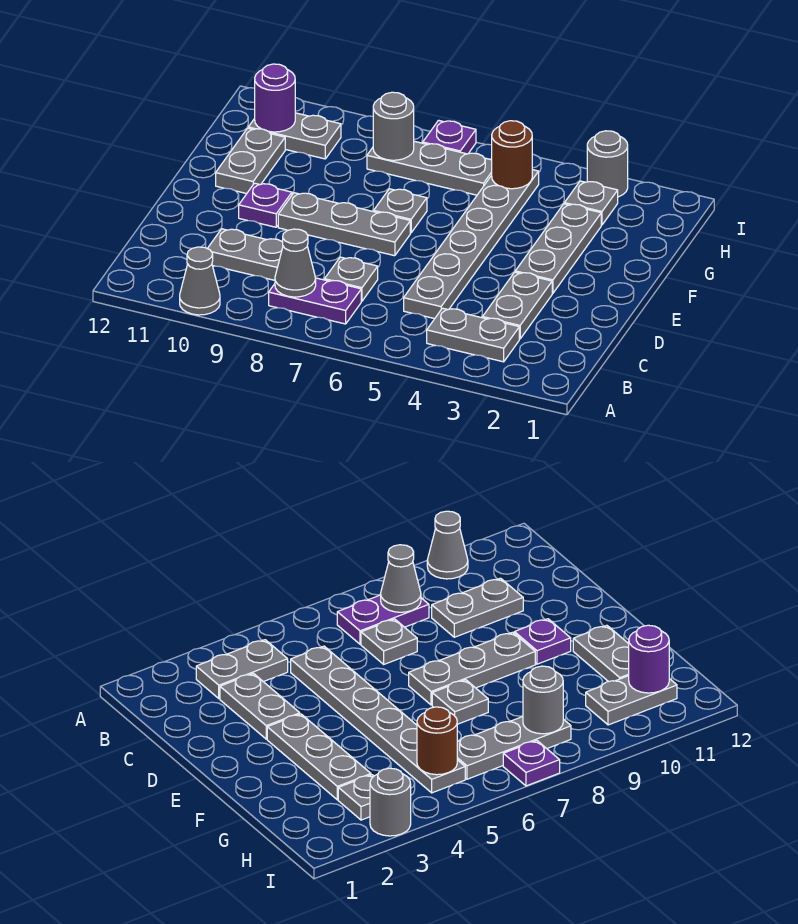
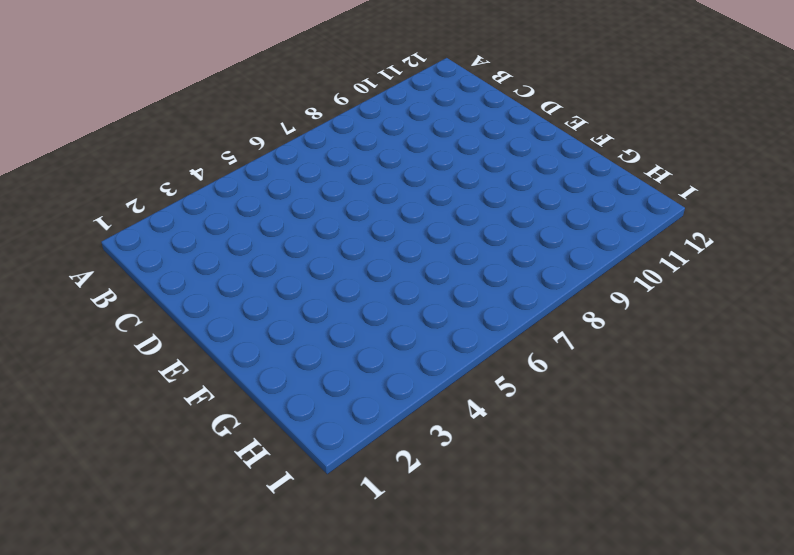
none -> grey cone A10 level 1
none -> grey plate B3:B4 level 1
none -> purple plate B7:B8 level 1

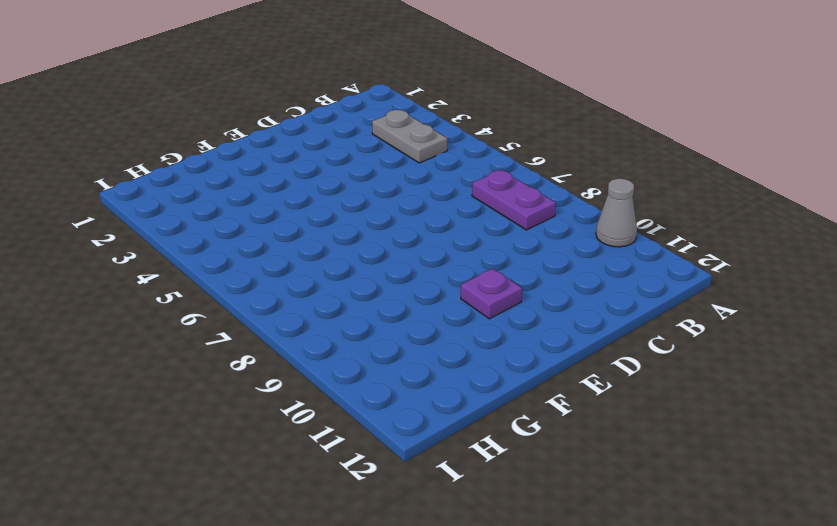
none -> grey plate C3:D3 level 1
none -> grey plate C5:H5 level 1
none -> grey plate C7 level 1

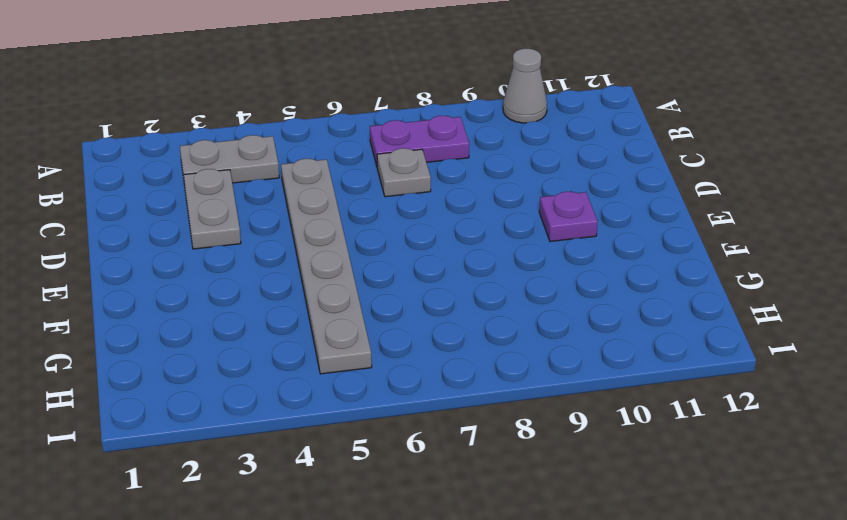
none -> grey plate C9:C10 level 1
none -> grey plate E3:G3 level 1
none -> grey plate E7:E9 level 1

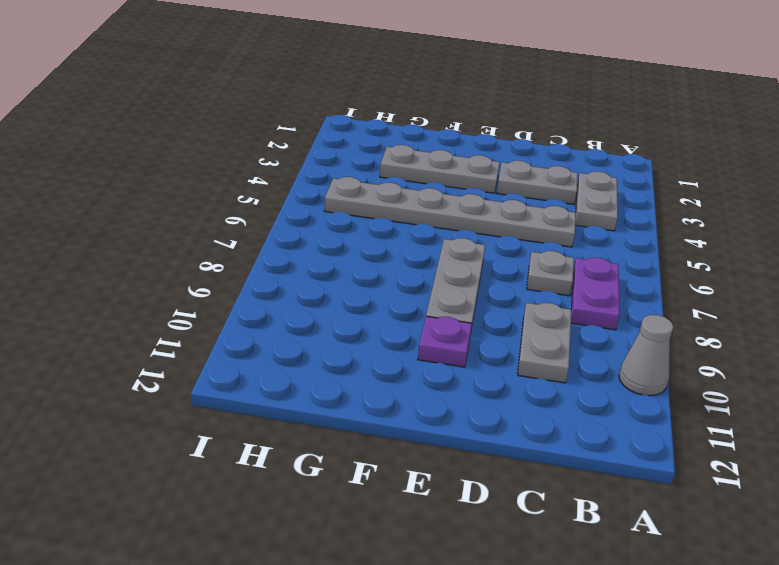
none -> grey plate F7 level 1
none -> grey plate F11:G11 level 1
none -> grey plate H3 level 1

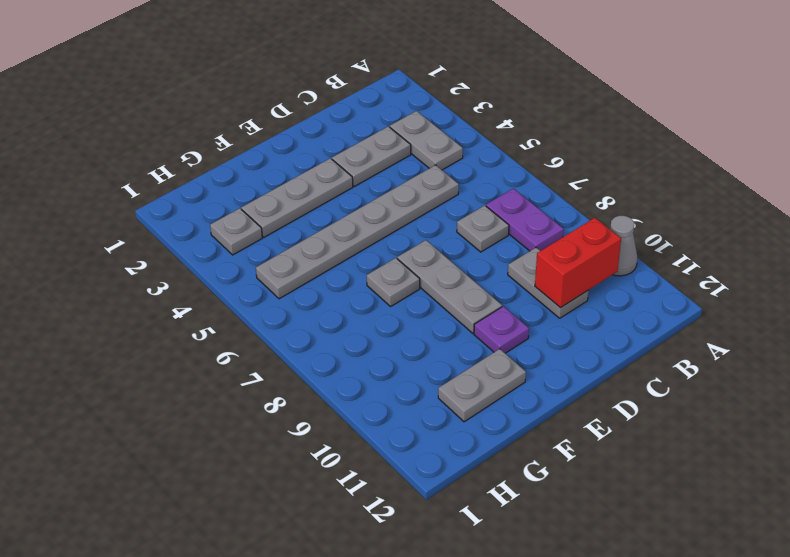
red brick B10:C10 level 2 -> none
none -> grey plate H6:H8 level 1
none -> grey plate H10:H11 level 1
none -> grey round brick I3 level 1

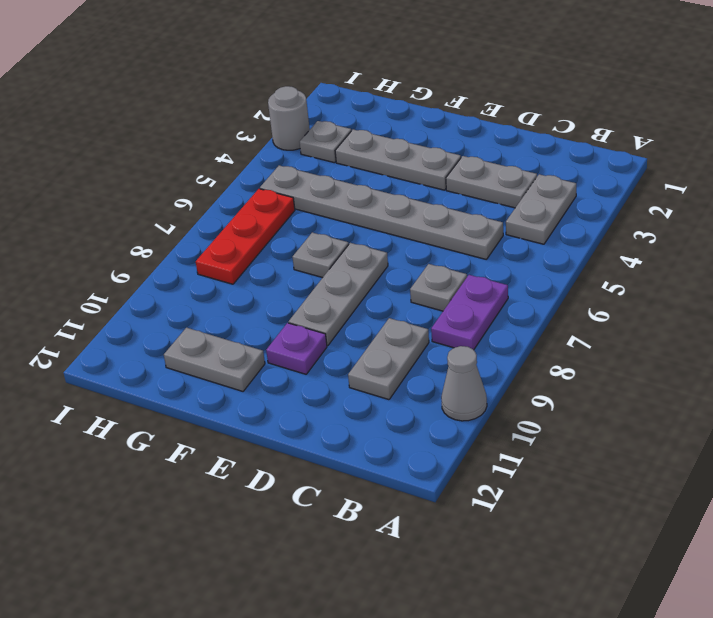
red plate H6:H8 level 1 -> grey plate H6:H8 level 1
none -> grey plate H10:H11 level 1
none -> purple plate I7 level 1
none -> grey cone B8 level 2

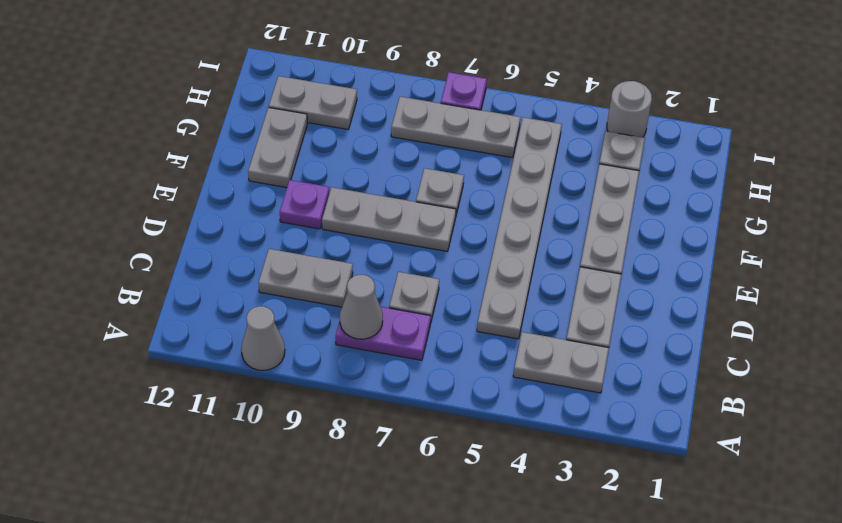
none -> brown round brick H5 level 2
none -> grey round brick H8 level 2
none -> purple round brick H11 level 2

